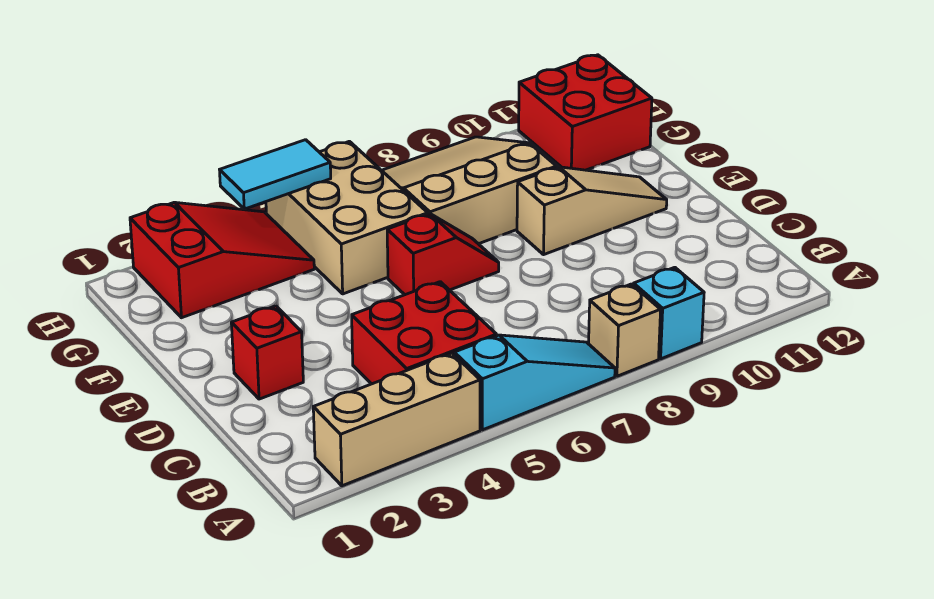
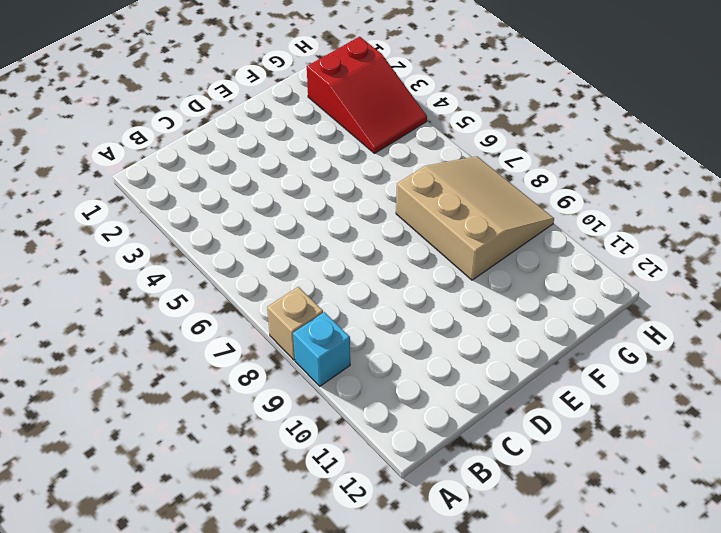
none -> tan brick A2:A4 level 1
none -> cyan slope A5:A7 level 1 top 5
none -> red brick B4:C5 level 1

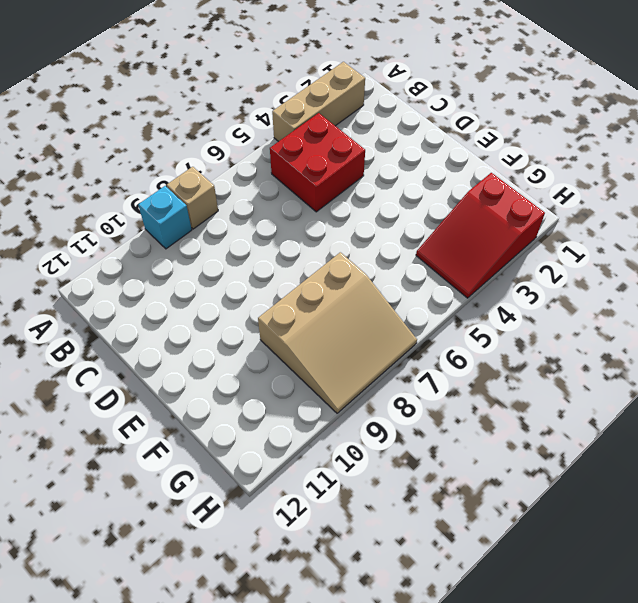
none -> cyan slope A5:A7 level 1 top 5
none -> red brick D2 level 1
none -> red slope E6:E7 level 1 top 6

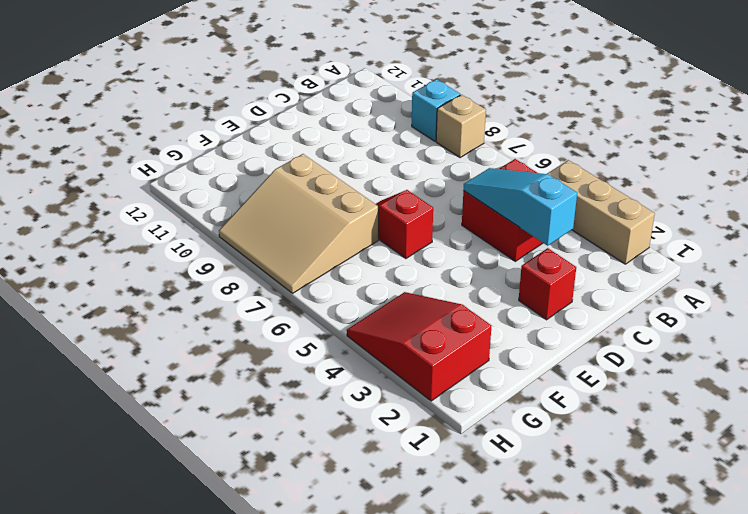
cyan slope C3:C5 level 2 top 3 -> cyan slope A5:A7 level 1 top 5
none -> tan slope E9:E11 level 1 top 9
none -> tan brick F5:H6 level 1
none -> red brick G11:H12 level 1

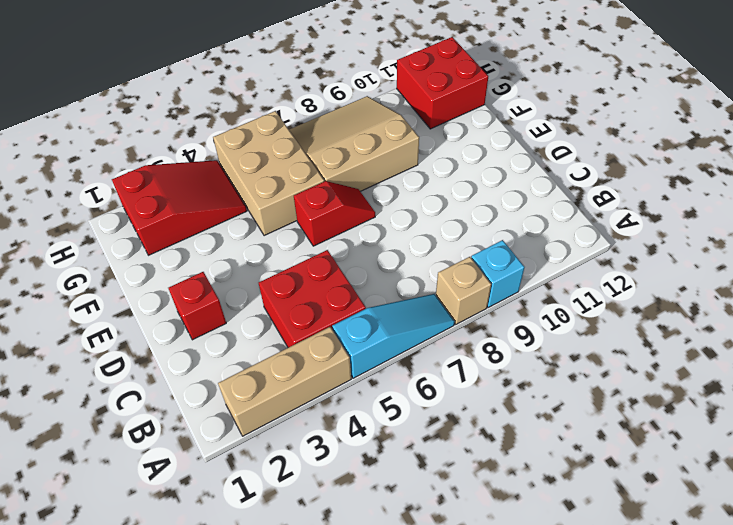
none -> tan slope E9:E11 level 1 top 9
none -> cyan tile H4:H5 level 2

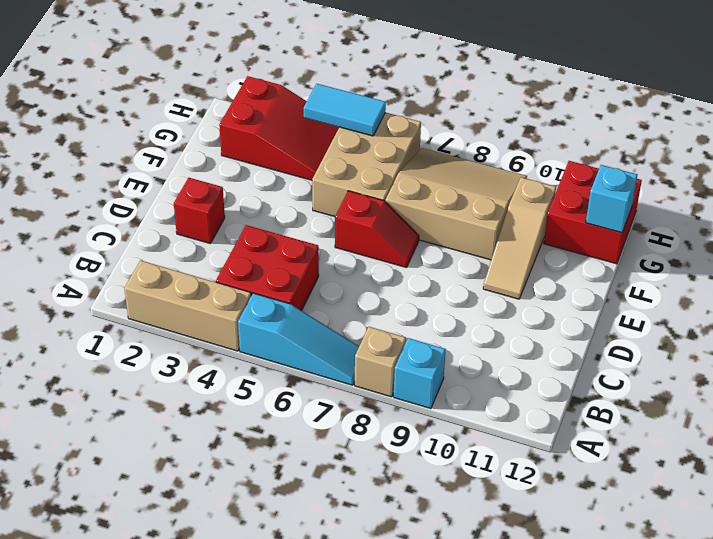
tan slope E10:G10 level 1 top G -> tan slope E9:E11 level 1 top 9
cyan brick G12 level 2 -> none

